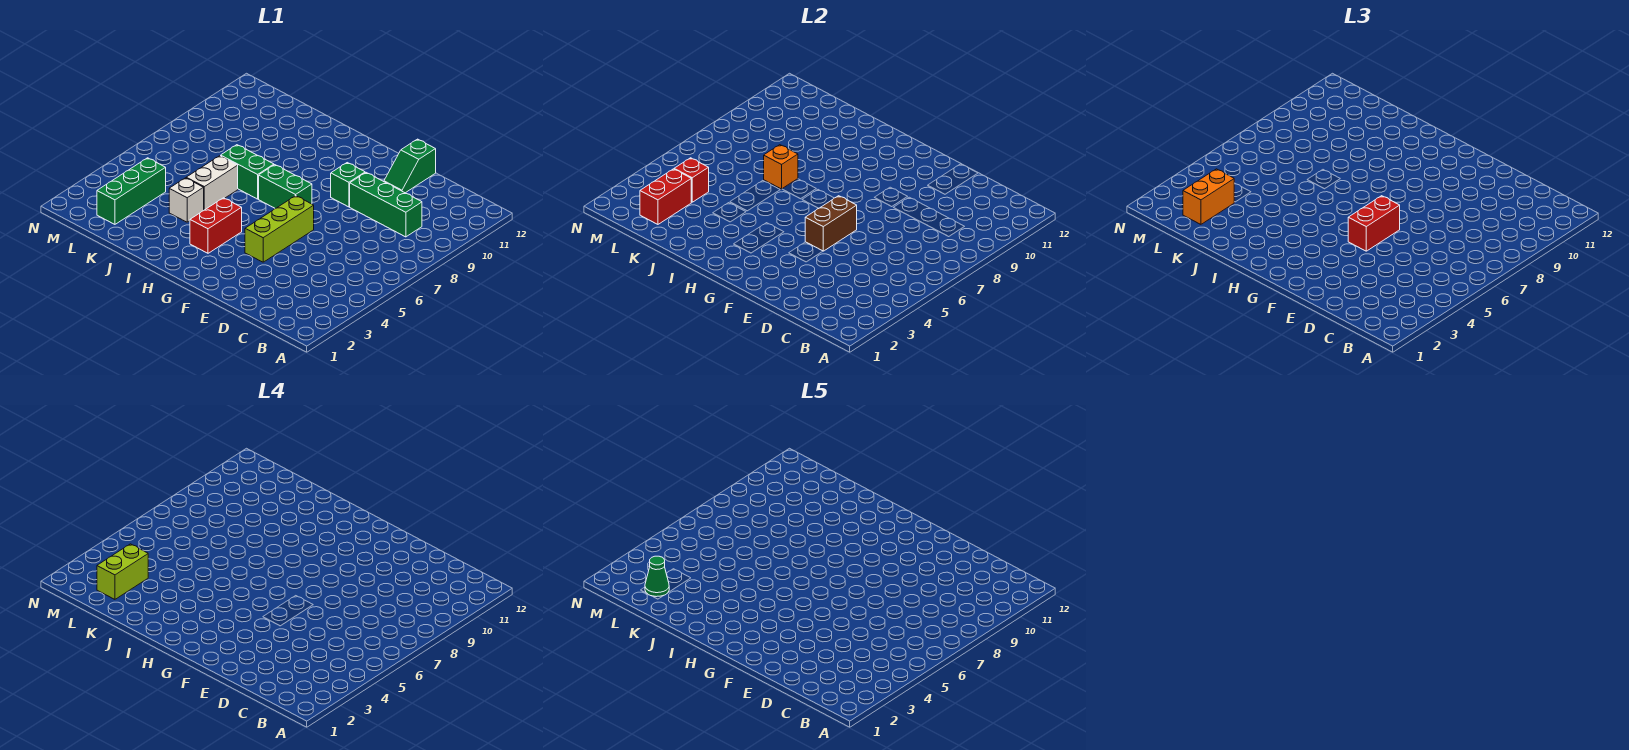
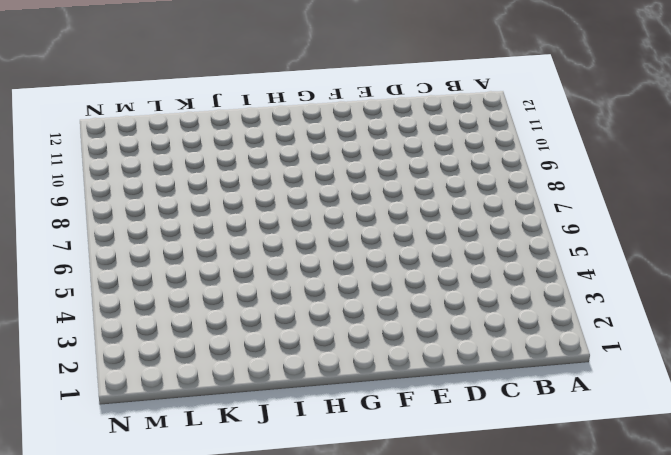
none -> green brick C9:E9 level 1
none -> green slope E11:E12 level 1 top 12
none -> lime brick F4:F6 level 1

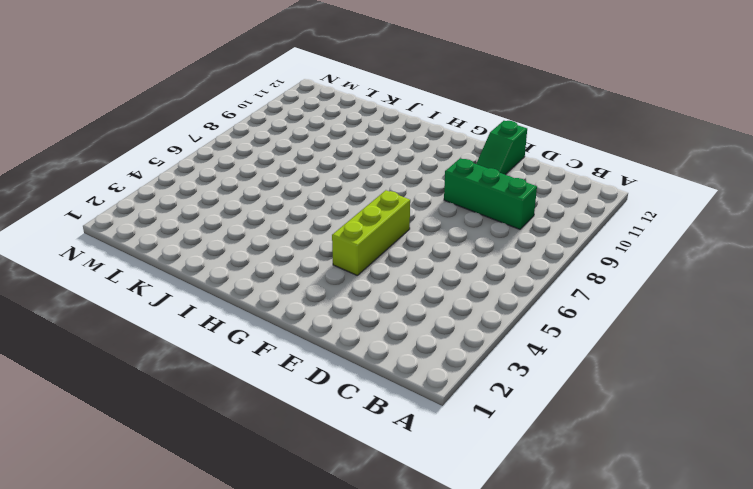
none -> green brick F9 level 1
none -> green brick G7:H7 level 1
none -> red brick H3:H4 level 1

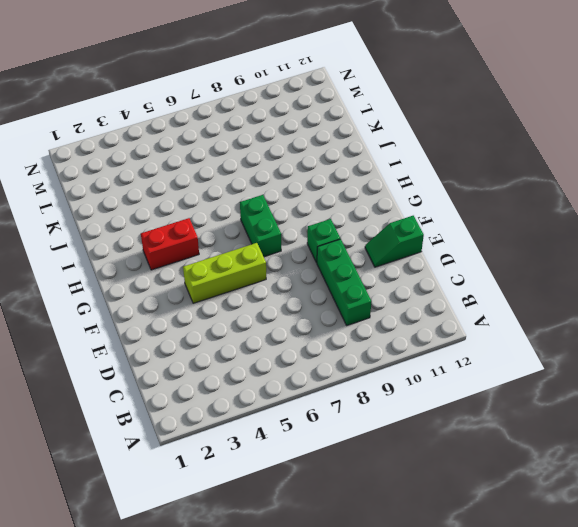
none -> green brick I7:J7 level 1
none -> white brick J4 level 1
none -> white brick J5:J6 level 1

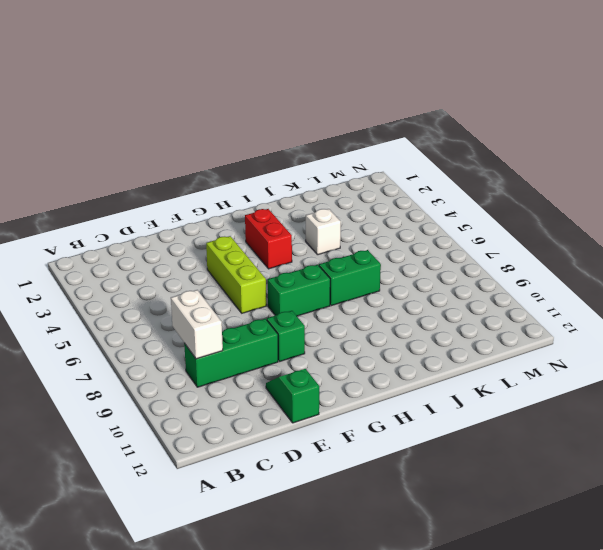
white brick C8:C9 level 2 -> white brick J5:J6 level 1
none -> green brick L2:L4 level 1
none -> brown brick F5:F6 level 2
none -> orange brick J7 level 2

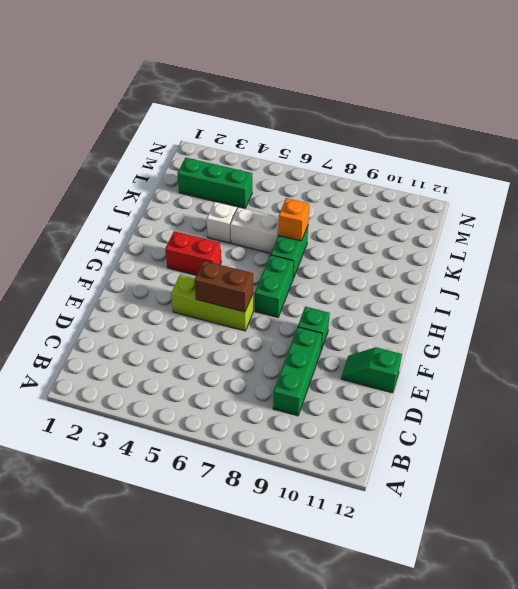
none -> red brick L2:L3 level 2
none -> red brick L4 level 2
none -> red brick F5:F6 level 3

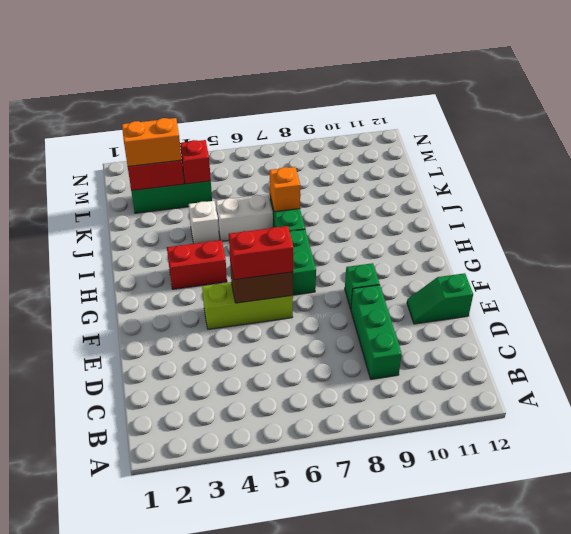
none -> lime brick L2:L3 level 4
none -> green cone L2 level 5

